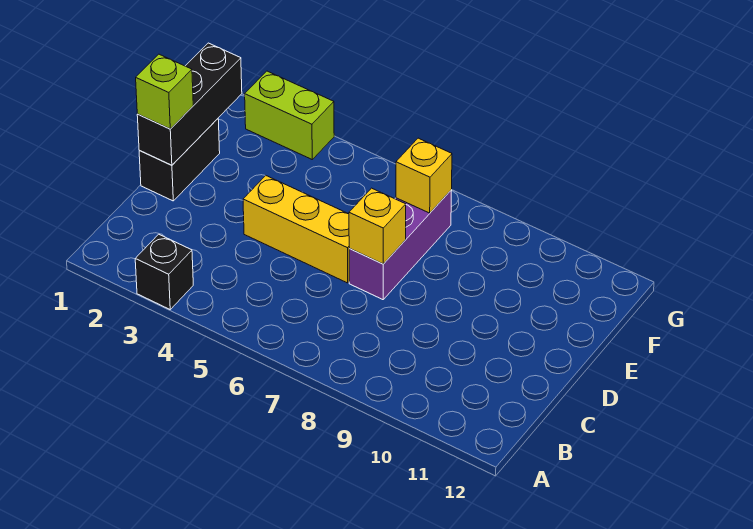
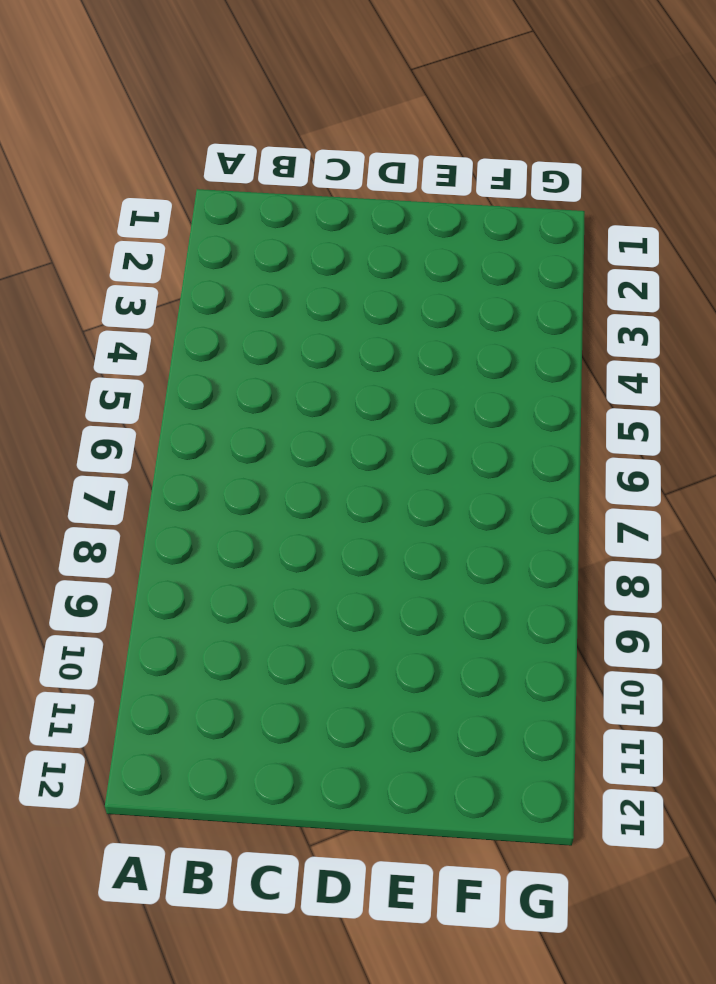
none -> black brick A3 level 1
none -> black brick D1:E1 level 1

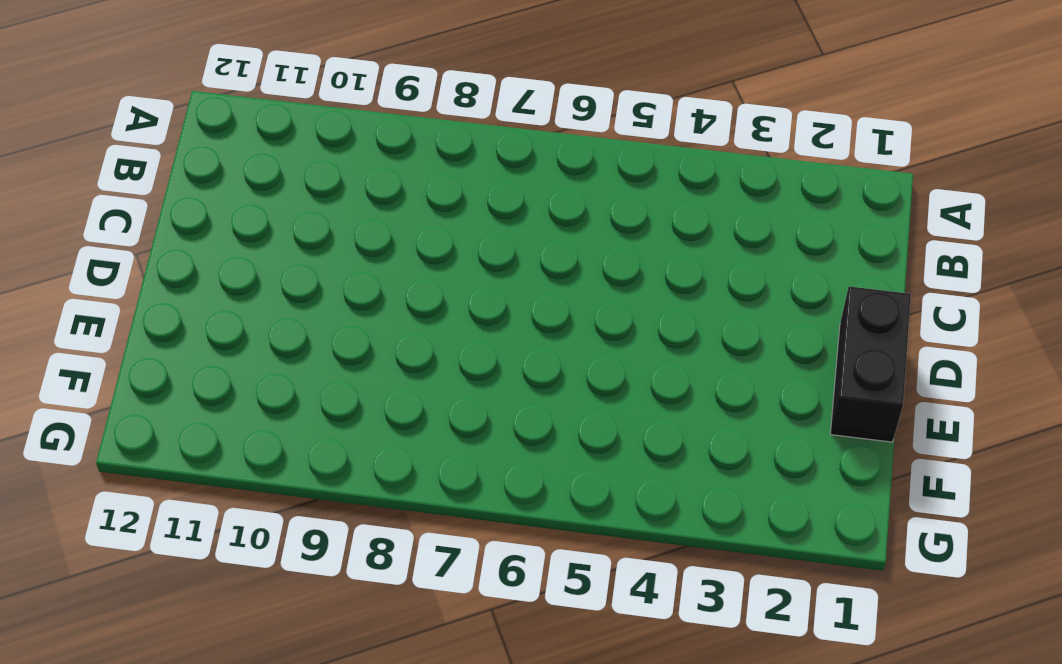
none -> black brick A3 level 1
none -> yellow brick D4:D6 level 1

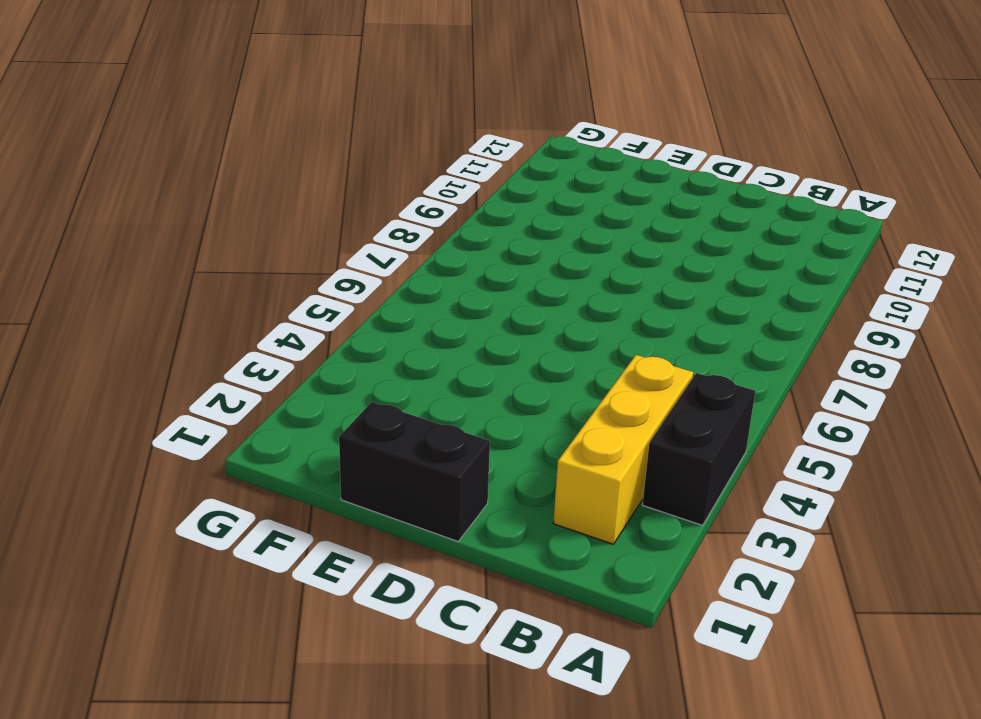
black brick A3:A4 level 1 -> black brick A3 level 1
yellow brick B2:B4 level 1 -> yellow brick D4:D6 level 1
none -> purple brick D7:F7 level 1
none -> lime brick G2:G3 level 1

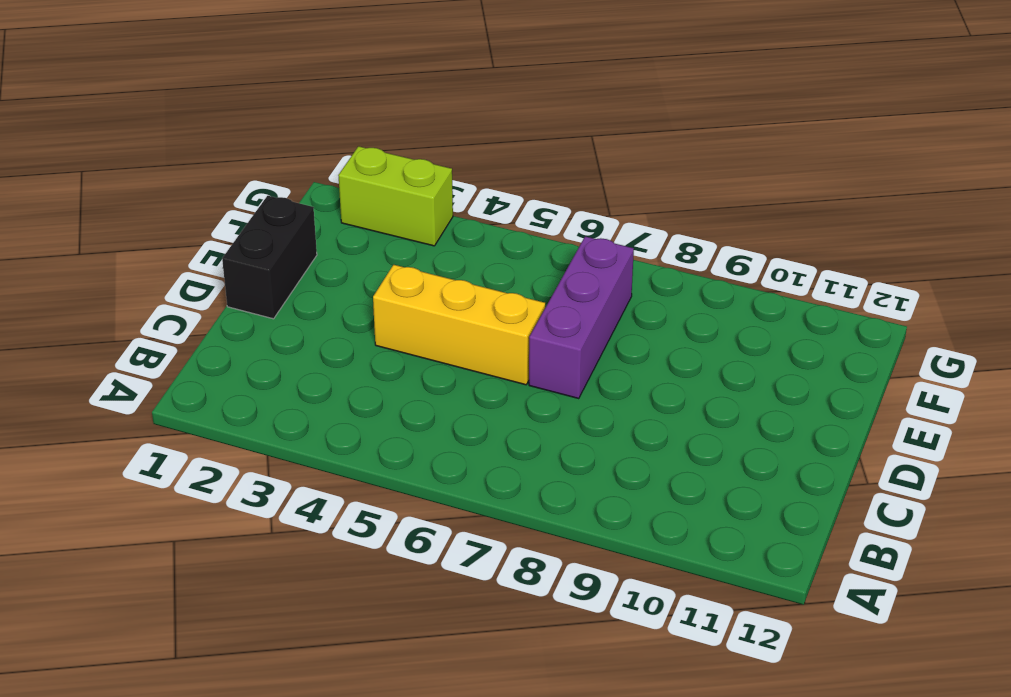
none -> black brick A3 level 1
none -> black brick D1:F1 level 2

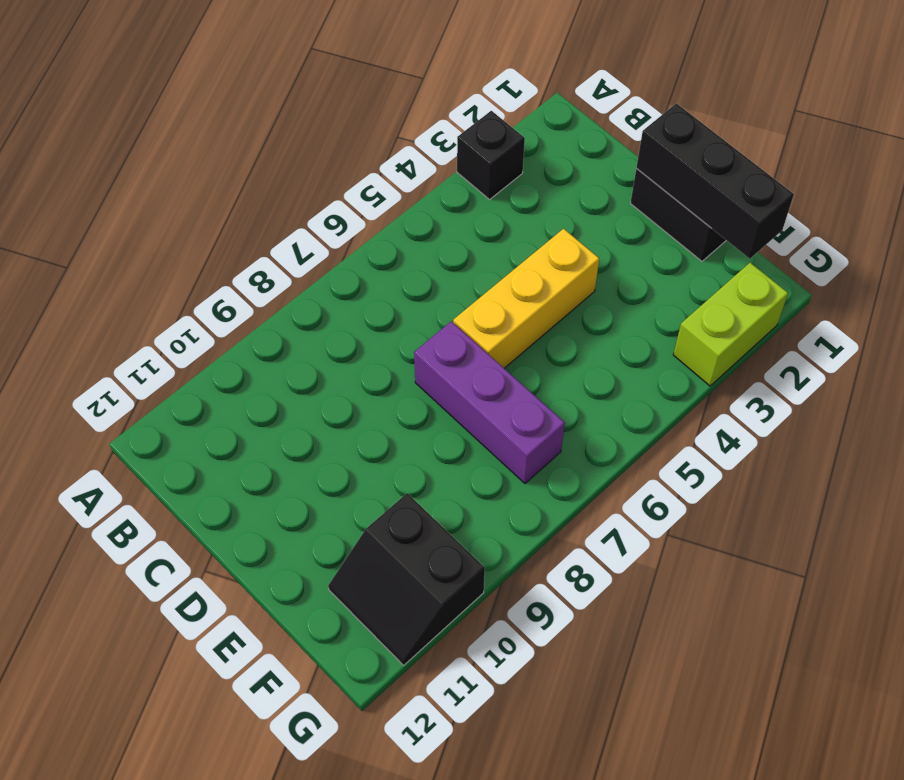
black slope F10:G11 level 1 top 10 -> none
none -> yellow brick D7 level 2
none -> yellow brick F7 level 2

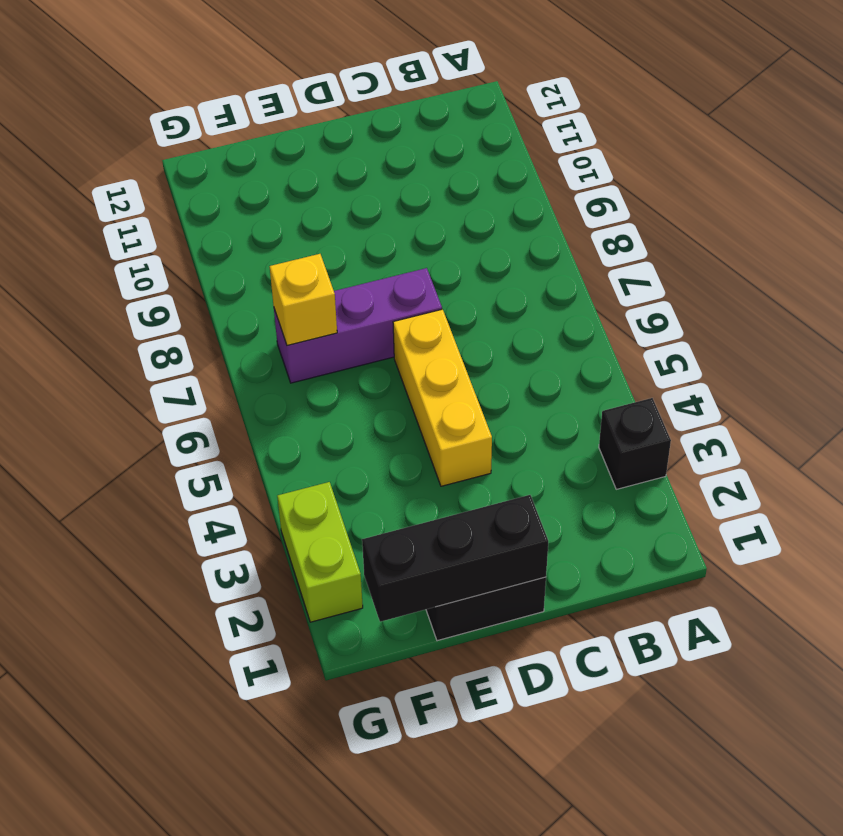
none -> yellow brick D7 level 2
none -> lime brick D1 level 3

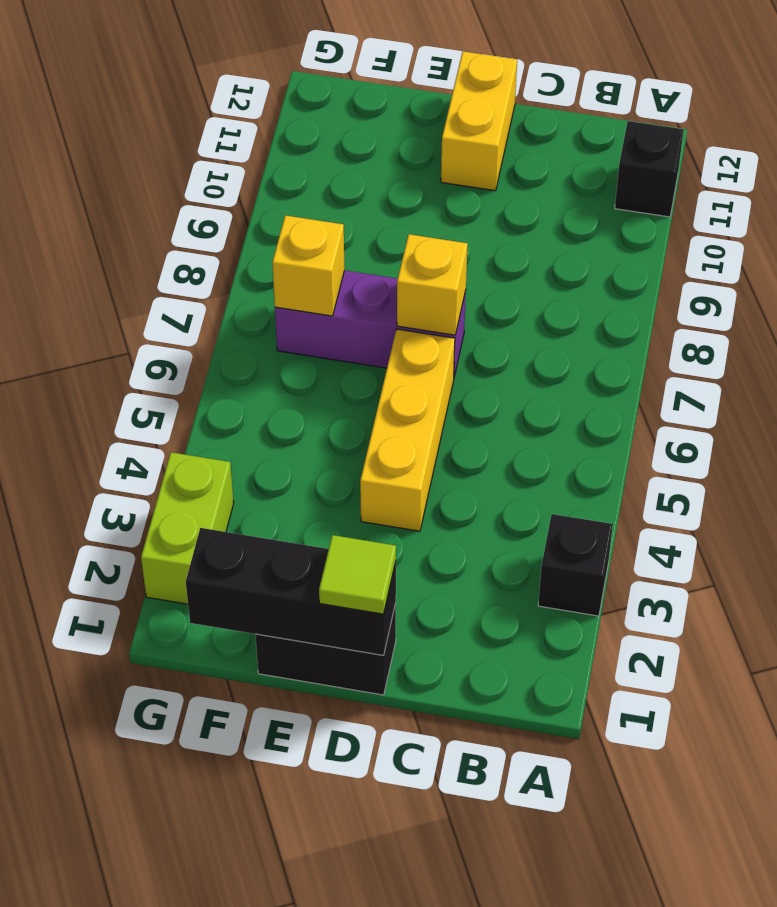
black brick A11 level 1 -> none
lime tile D1 level 3 -> lime brick D1 level 3
yellow brick D11:D12 level 1 -> none

